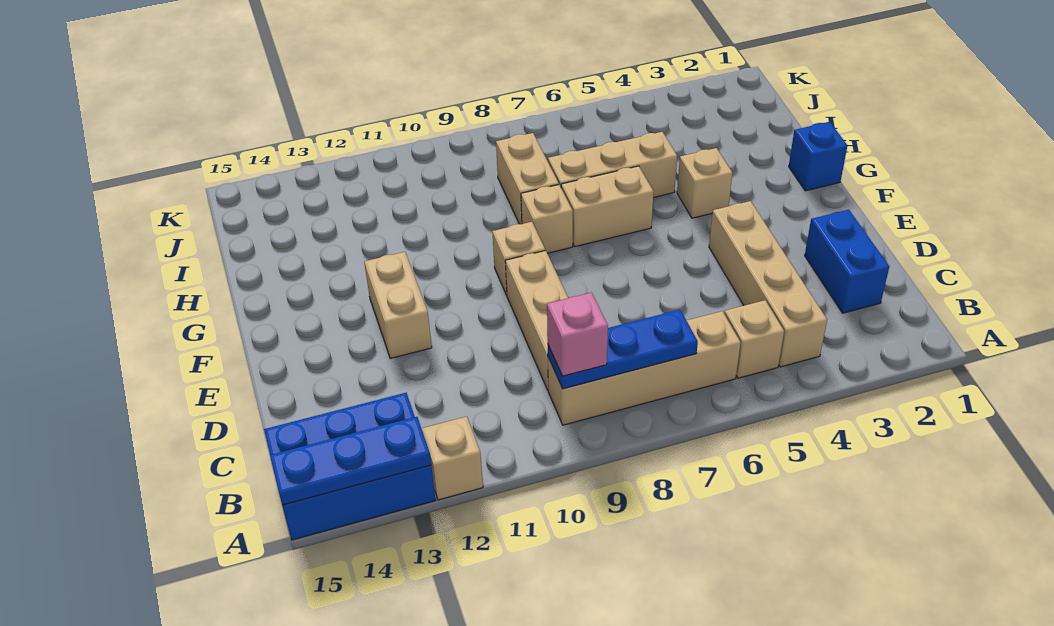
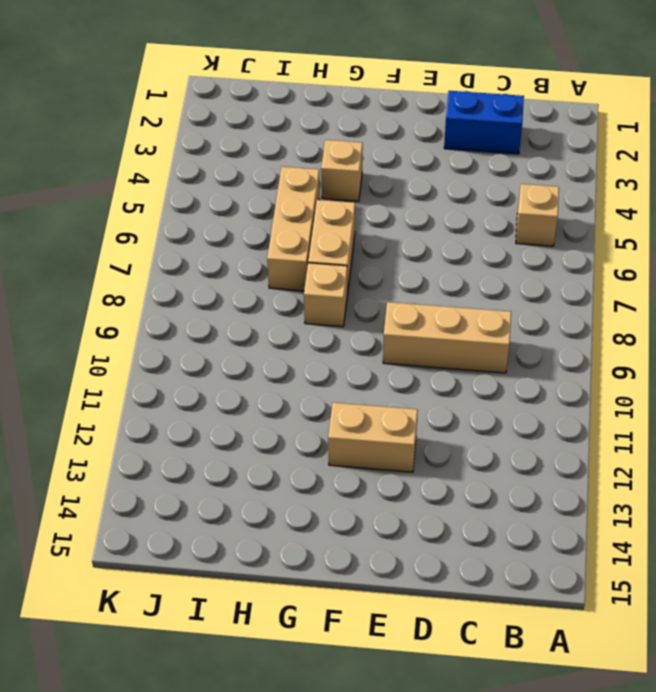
none -> tan brick A12 level 1
none -> blue brick A13:B15 level 1
none -> tan brick B4:E4 level 1

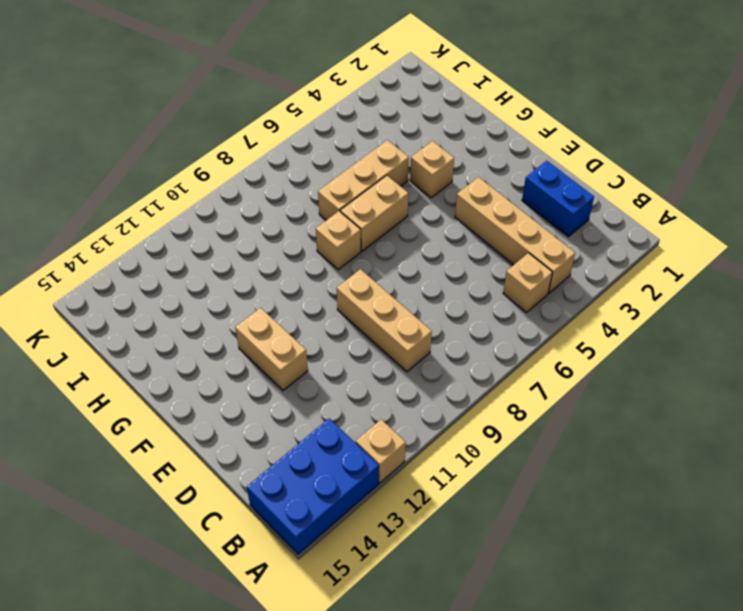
none -> tan brick B6:B9 level 1
none -> tan brick F9 level 1
none -> blue brick G1 level 1

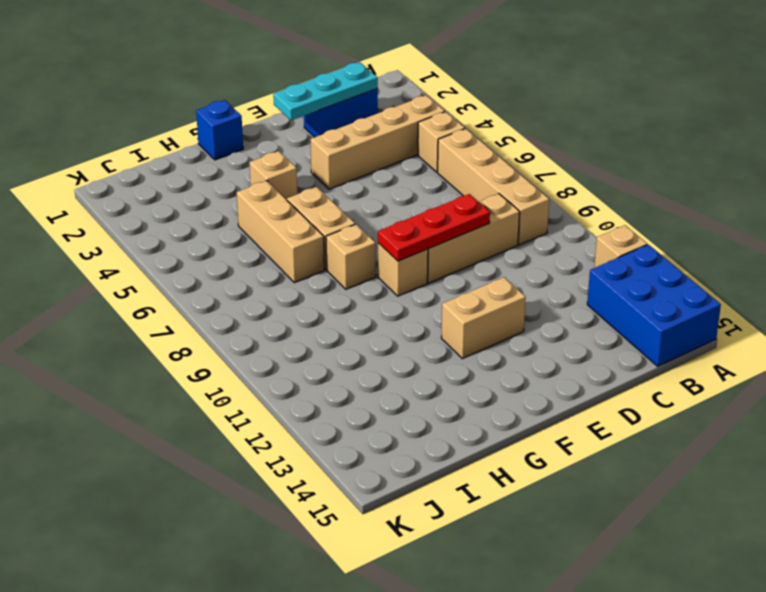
cyan plate C2:E2 level 2 -> none
red plate D9:F9 level 2 -> none
none -> tan brick H8:I8 level 1
none -> blue plate A13:A15 level 2
none -> blue plate B7:B9 level 2

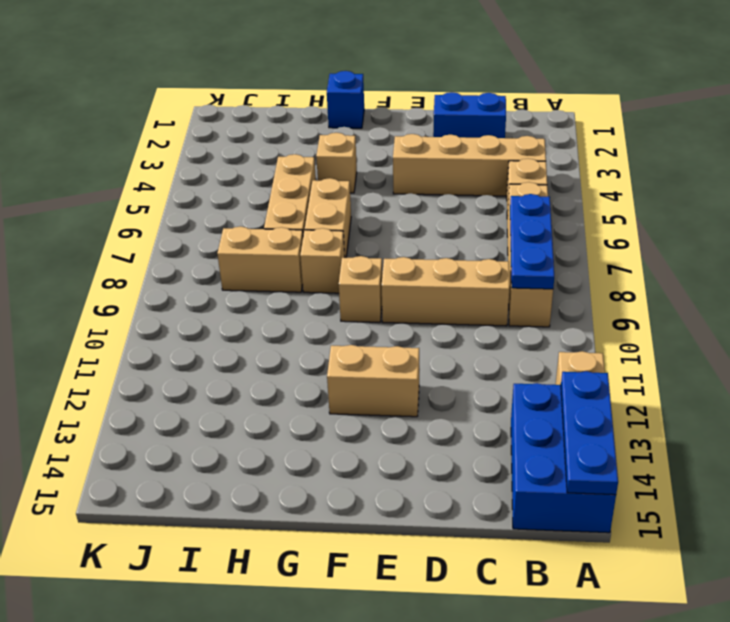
none -> pink brick B9 level 3

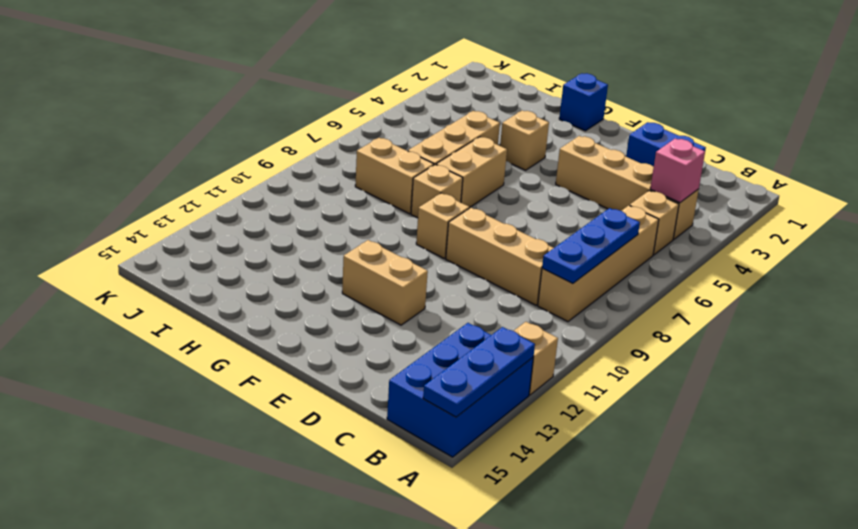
pink brick B4 level 2 -> pink brick B9 level 3

